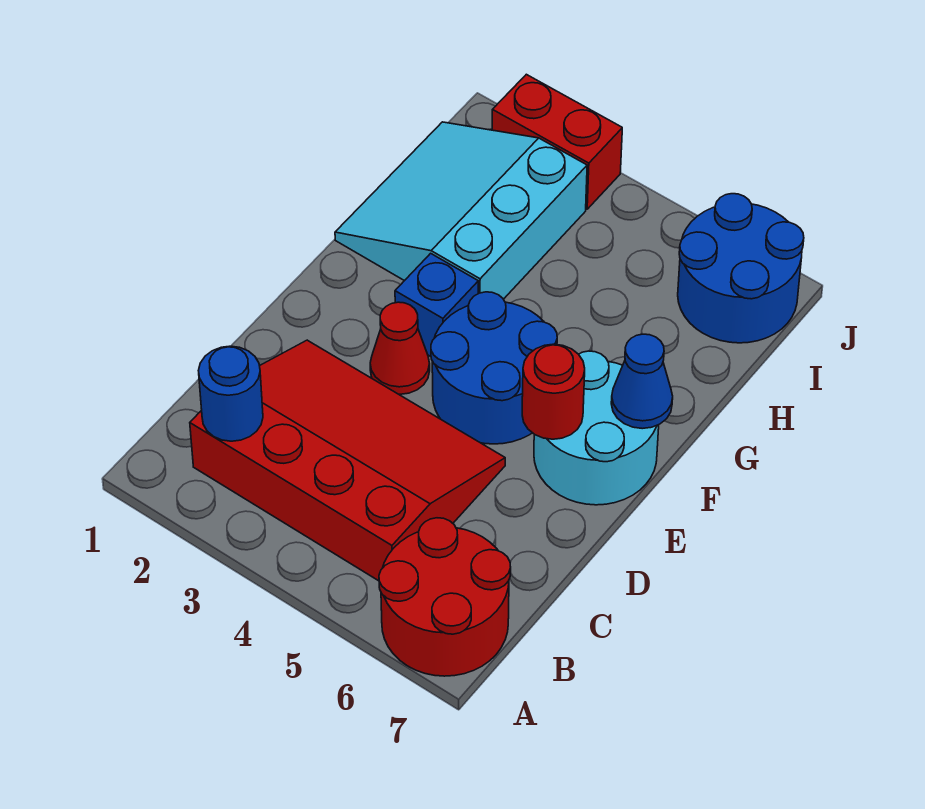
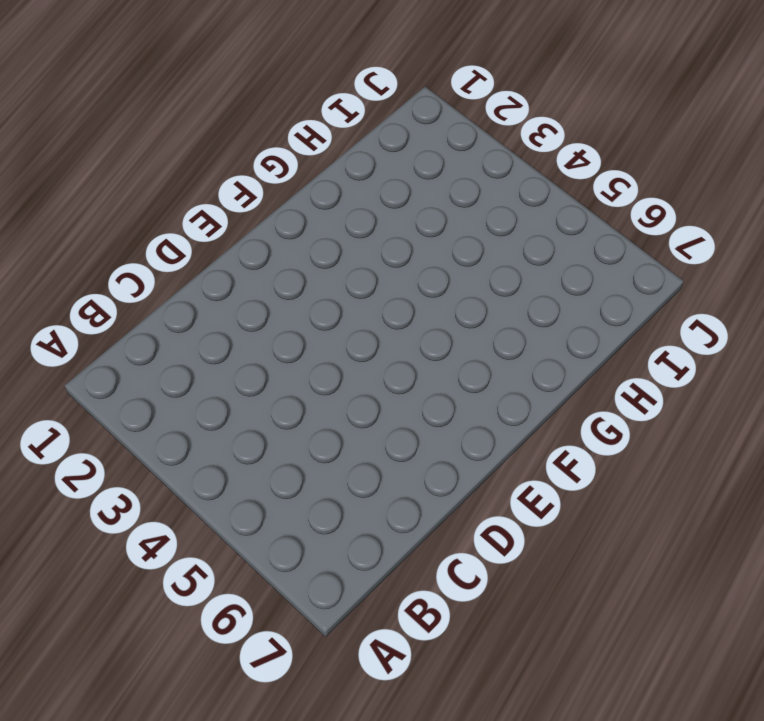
none -> red round brick A6:B7 level 1
none -> red slope B2:D5 level 1 top B
none -> red cone E3 level 1

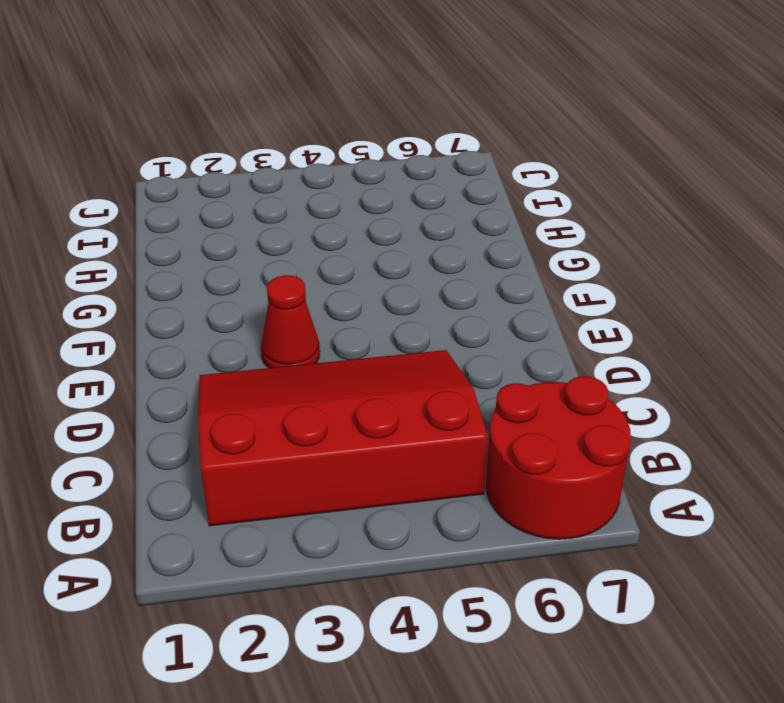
none -> blue round brick E4:F5 level 1
none -> cyan round brick E6:F7 level 1
none -> blue brick F3 level 1

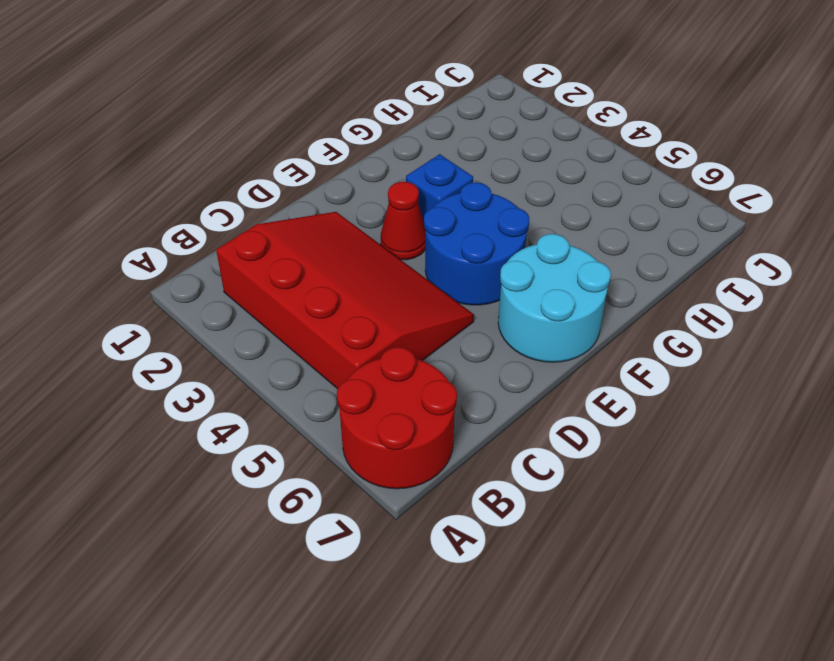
none -> cyan slope G1:I3 level 1 top 3
none -> blue round brick I6:J7 level 1
none -> red brick J2:J3 level 1

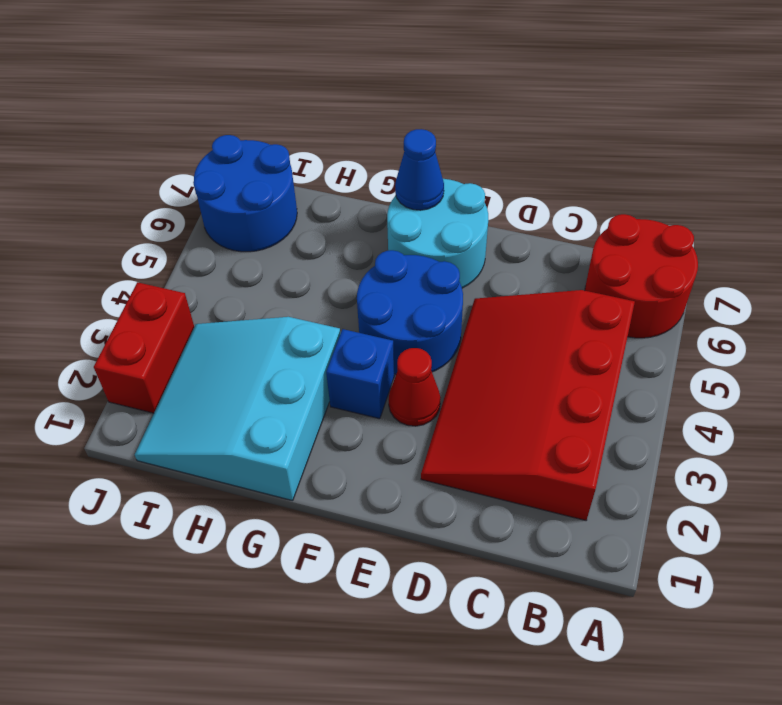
cyan slope G1:I3 level 1 top G -> cyan slope G1:I3 level 1 top 3
none -> blue round brick B2 level 2
none -> red round brick E6 level 2

